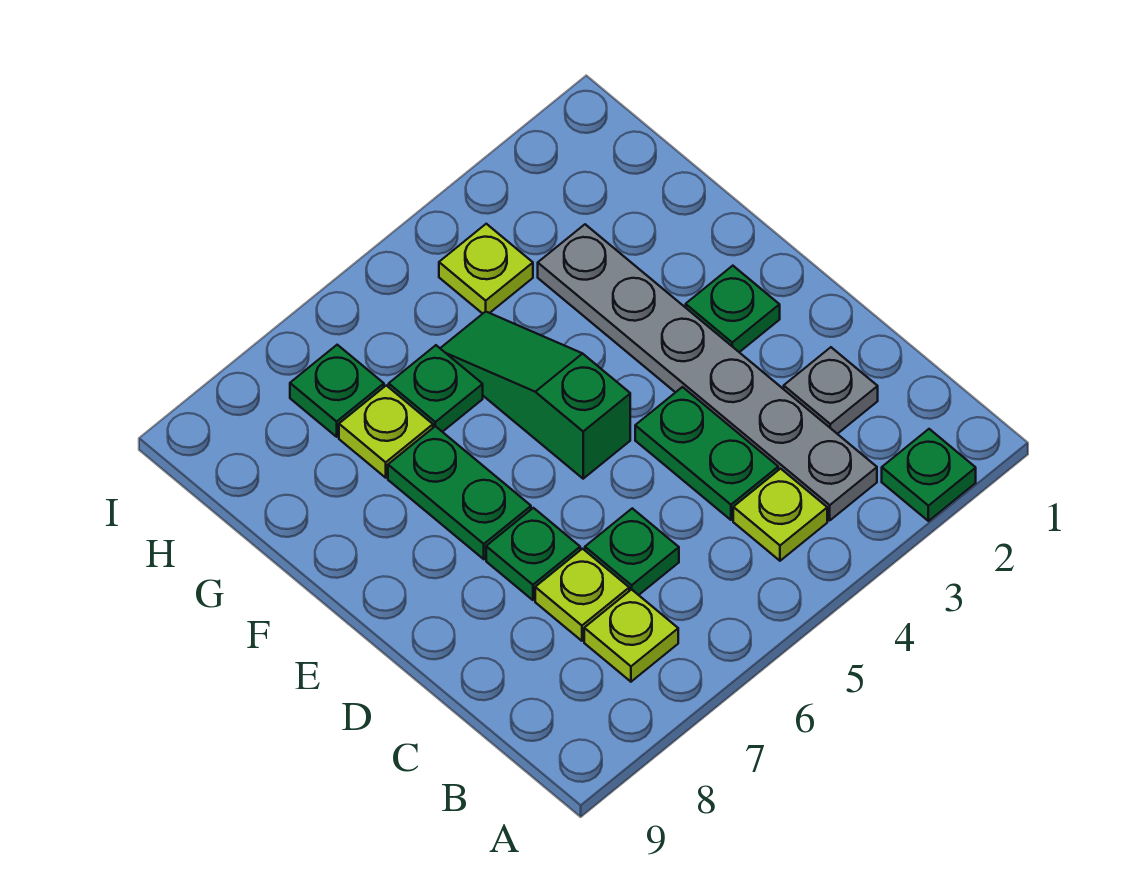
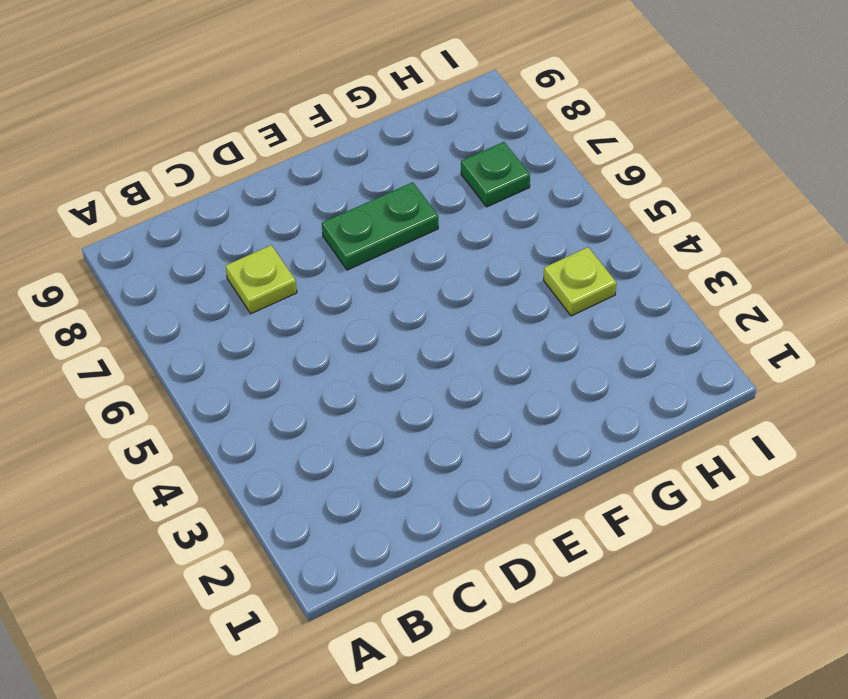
none -> green plate A2 level 1
none -> grey plate B3:G3 level 1
none -> lime plate B4 level 1

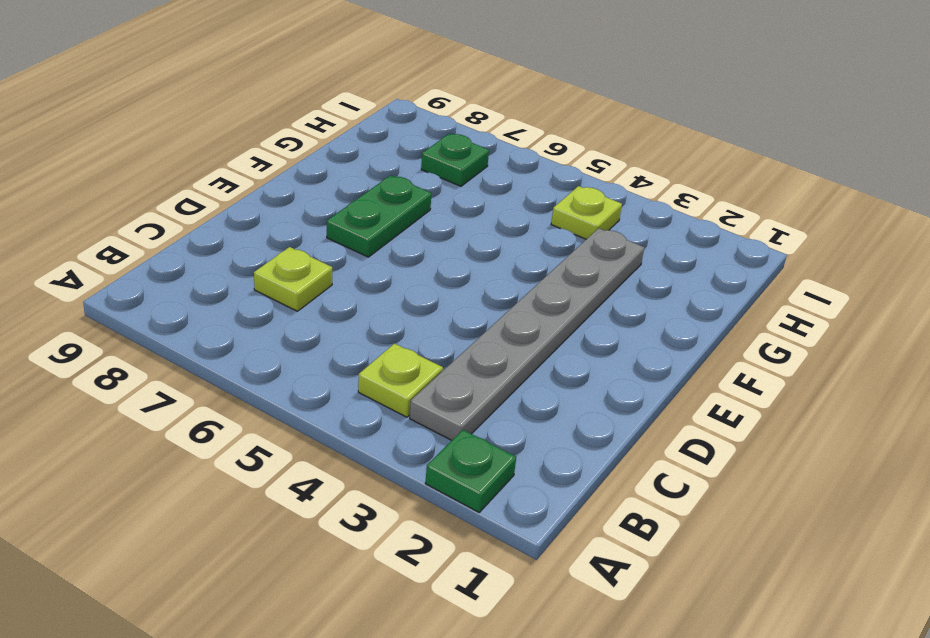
none -> lime plate B7 level 1
none -> grey plate C2 level 1
none -> green plate C4:D4 level 1

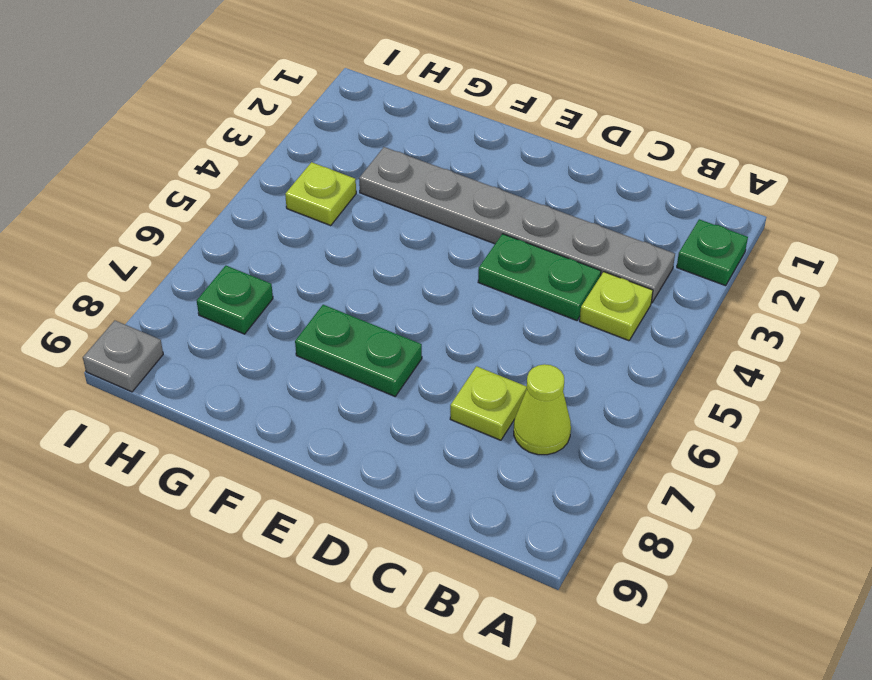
lime cone B7 level 1 -> lime plate B7 level 1
grey plate I9 level 1 -> grey plate C2 level 1
none -> green plate C6 level 1
none -> green plate D7 level 1
none -> green plate E2 level 1

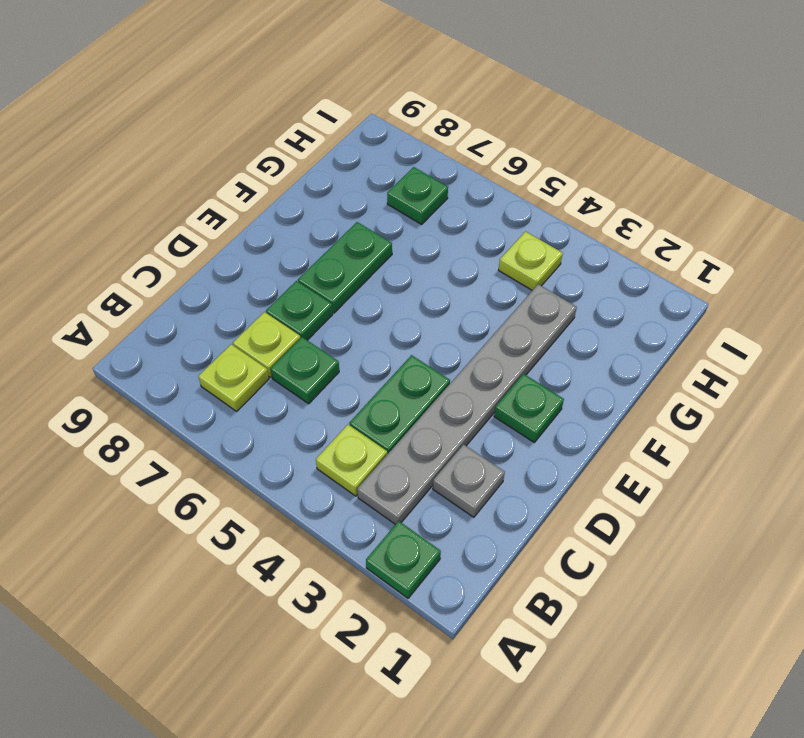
none -> green slope E5:G5 level 1 top E
none -> green plate G6 level 1
none -> lime plate G7 level 1

